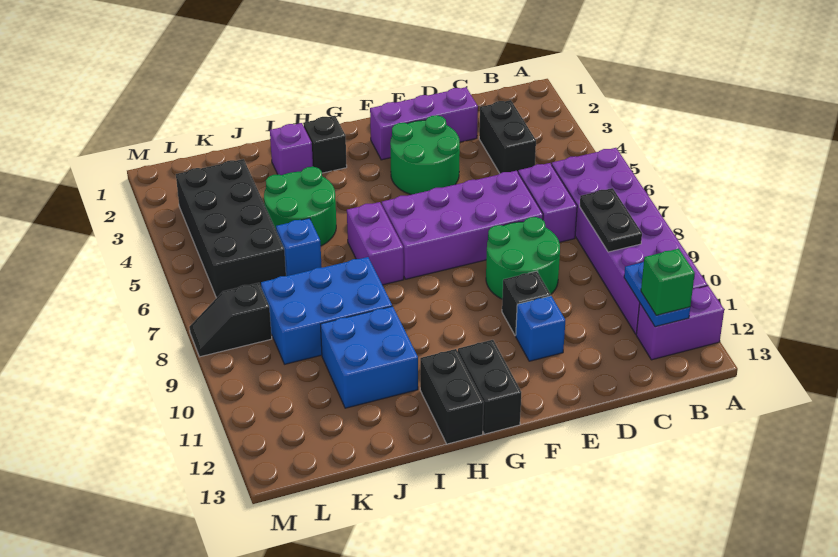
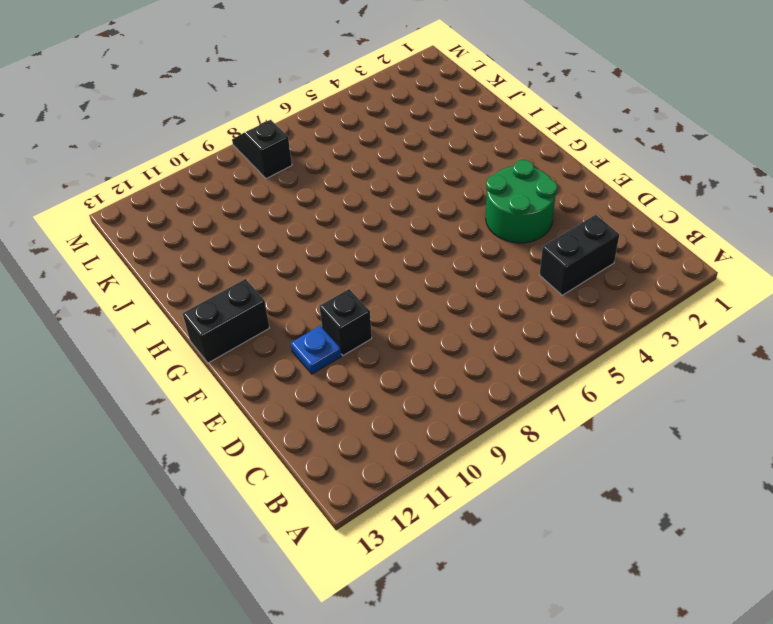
blue plate E11 level 1 -> blue brick E11 level 1
none -> purple brick A6:B11 level 1
none -> purple brick A12:B12 level 1
none -> purple brick C6:C7 level 1

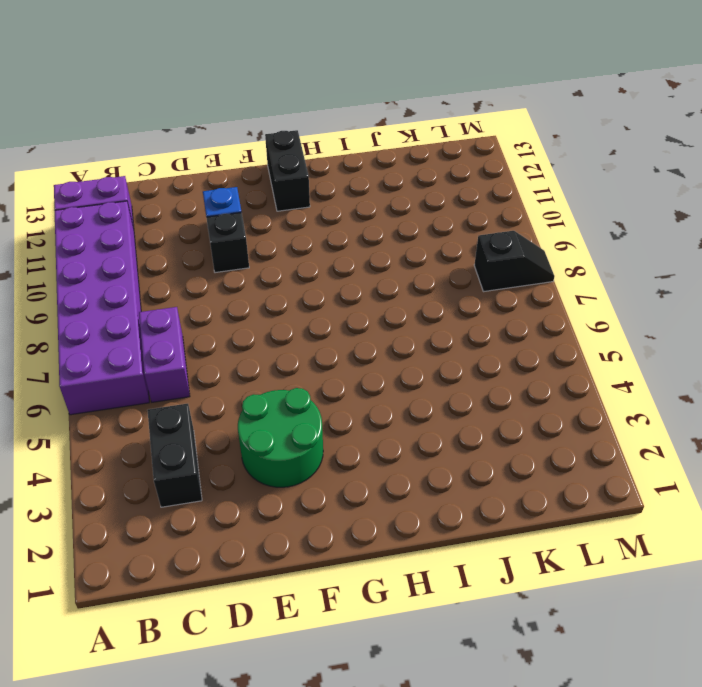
none -> purple brick D2:F2 level 1
none -> purple brick D6:G7 level 1
none -> green round brick D8:E9 level 1

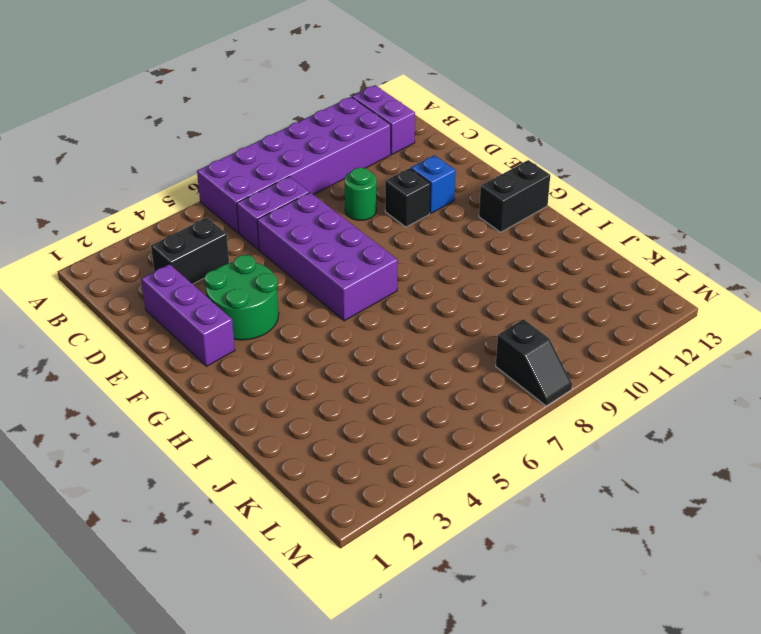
green round brick D9 level 1 -> green round brick D8:E9 level 1
none -> black brick H2 level 1
none -> purple brick H6:H7 level 1
none -> black brick H12:H13 level 1

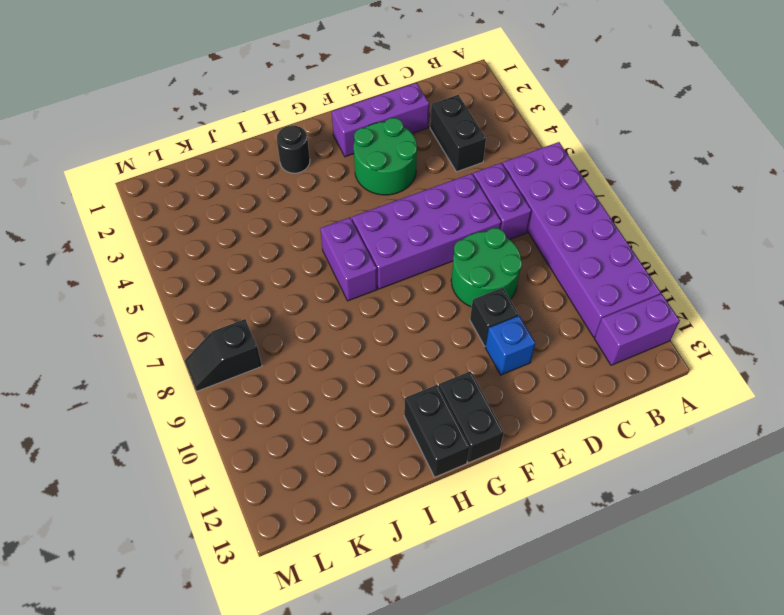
black round brick H2 level 1 -> black brick H2 level 1
none -> purple brick I2 level 1
none -> green round brick I4:J5 level 1
none -> blue brick I8:K9 level 1

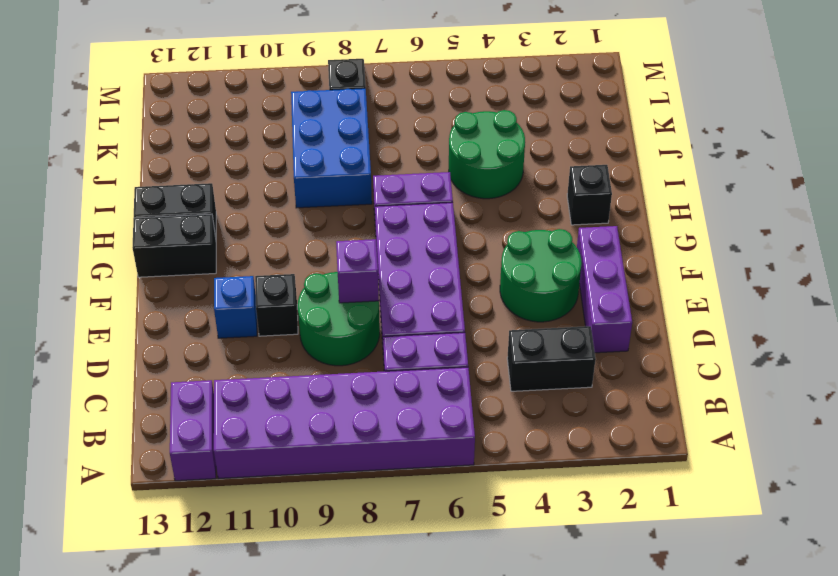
purple brick E8 level 2 -> purple brick I2 level 1
none -> blue brick I10:J11 level 1
none -> blue brick J6 level 1
none -> black brick K3:L6 level 1

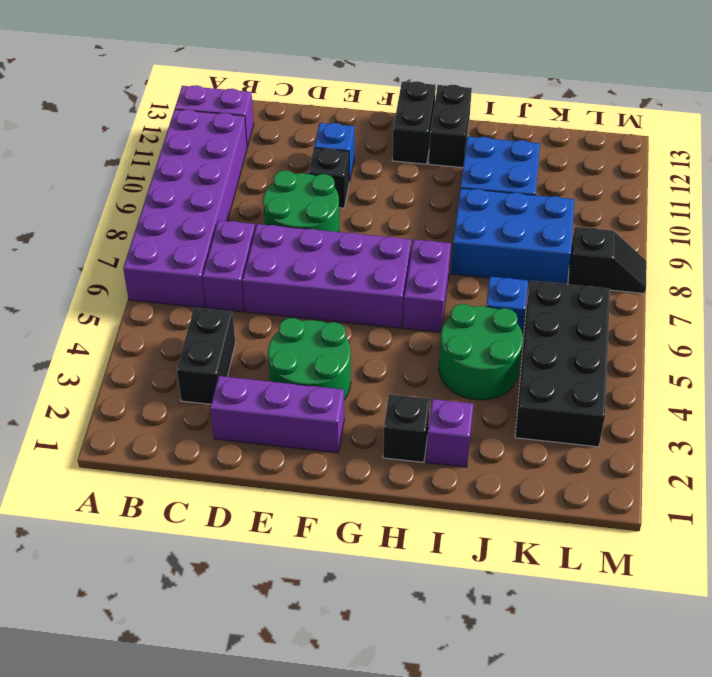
none -> black plate B8:B9 level 2
none -> blue plate B11:B12 level 2
none -> green brick B12 level 3

